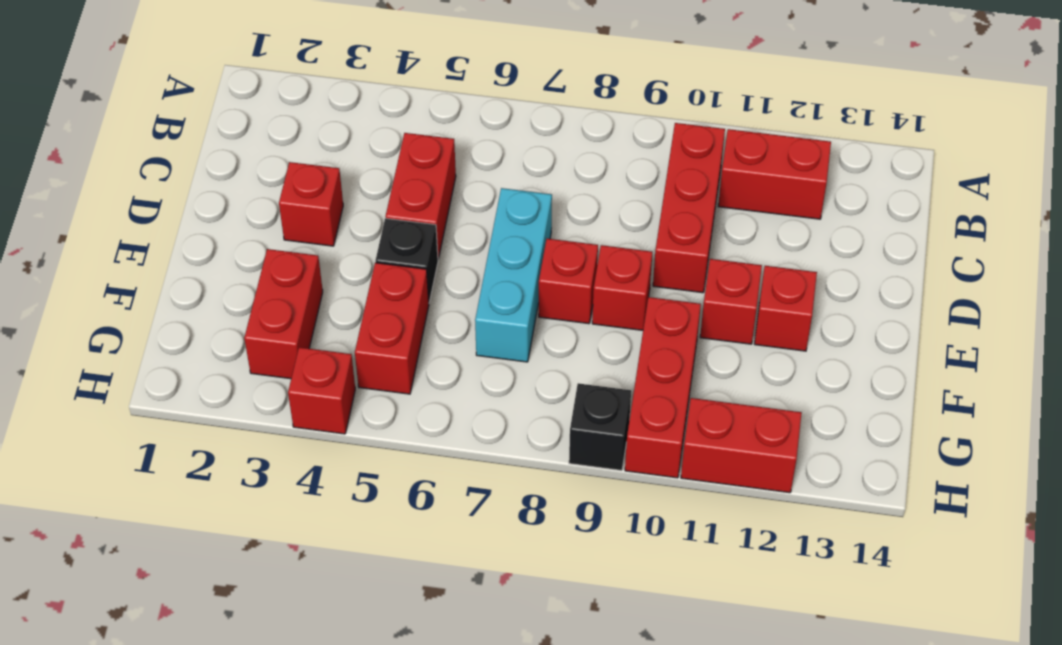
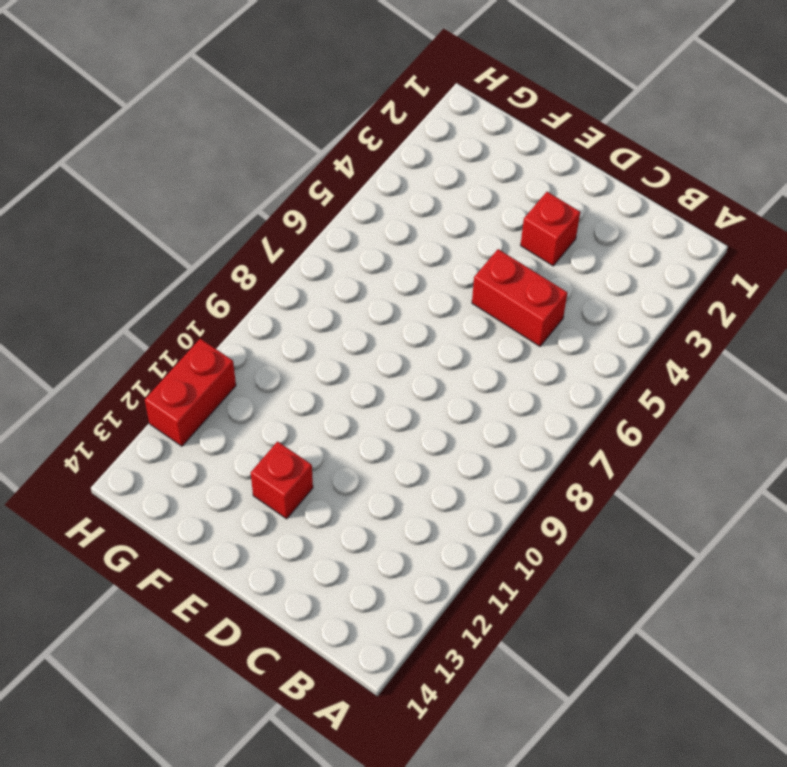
none -> red brick B10:D10 level 1
none -> red brick B11:B12 level 1
none -> cyan brick D7:F7 level 1

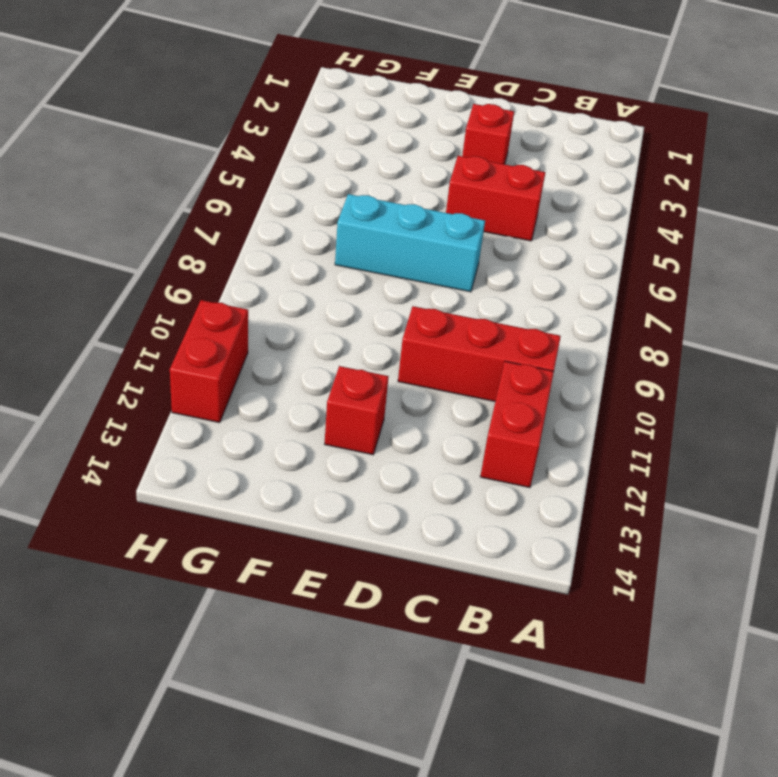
none -> black brick E5 level 1
none -> red brick E8 level 1
none -> red brick E9 level 1

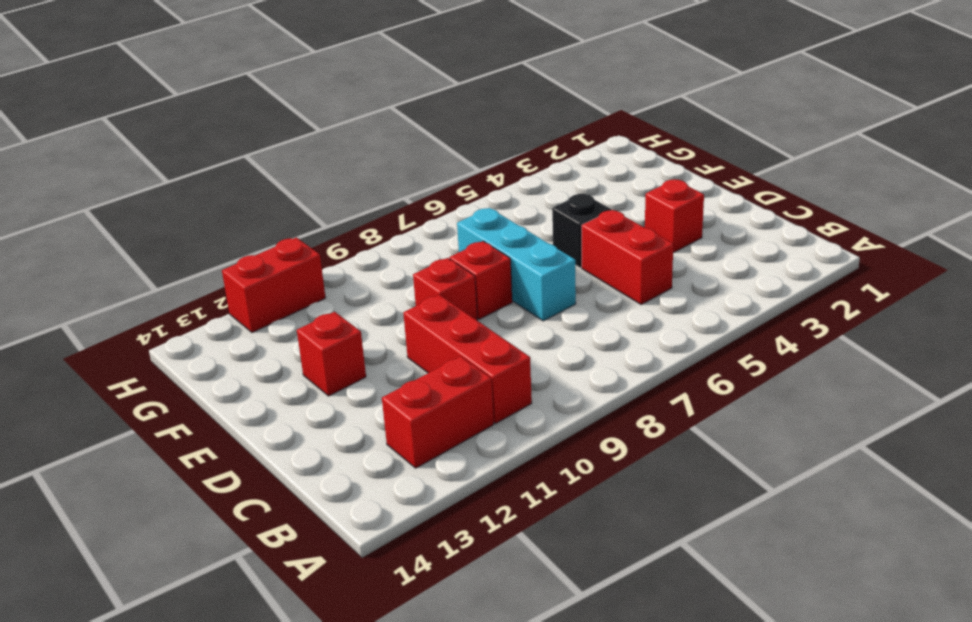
none -> red brick E11 level 1
none -> red brick F3:G3 level 1
none -> red brick F5:G5 level 1

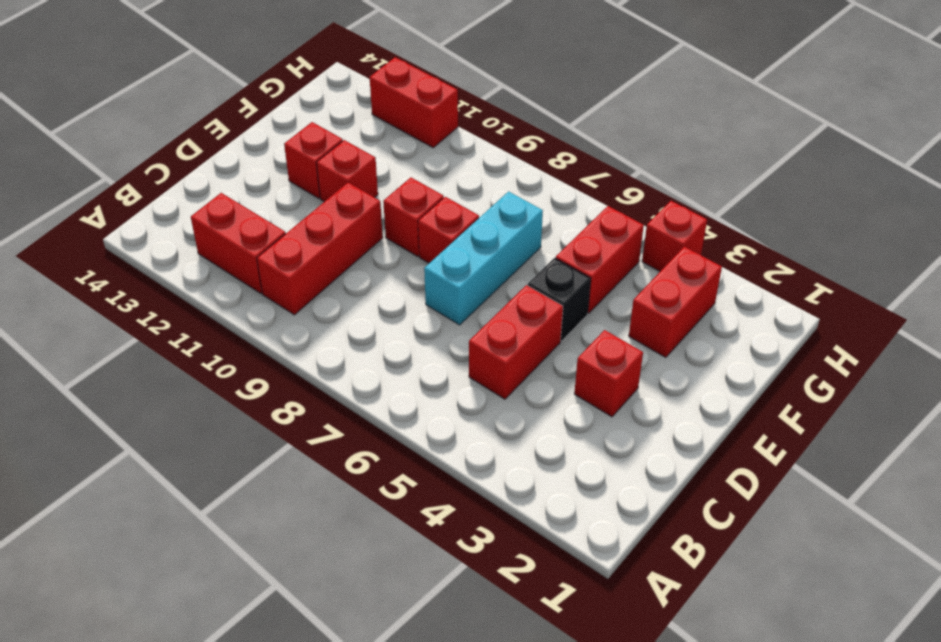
none -> red brick F10:H10 level 1
none -> black brick H9 level 1

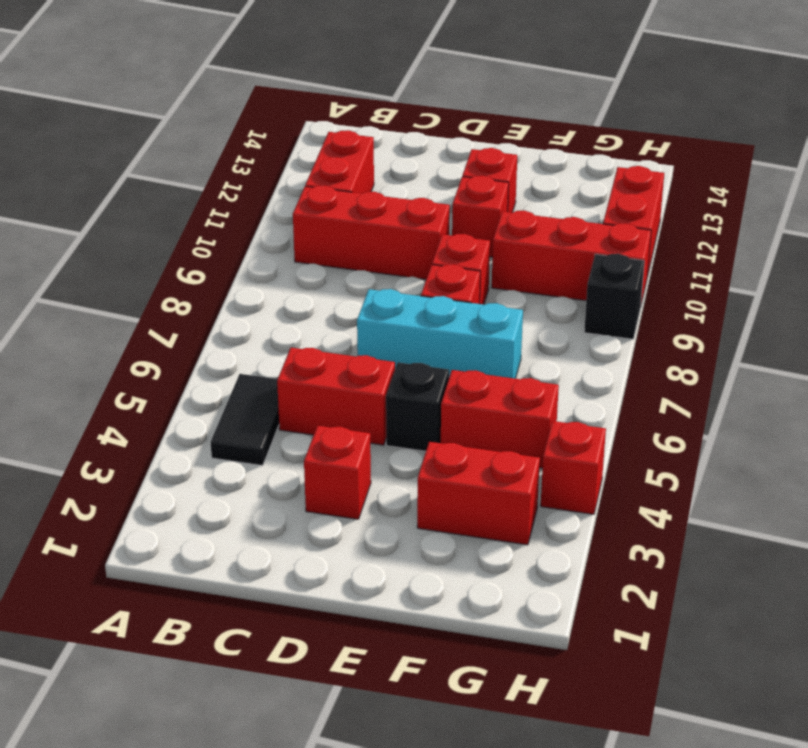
black tile B4:B5 level 1 -> none

